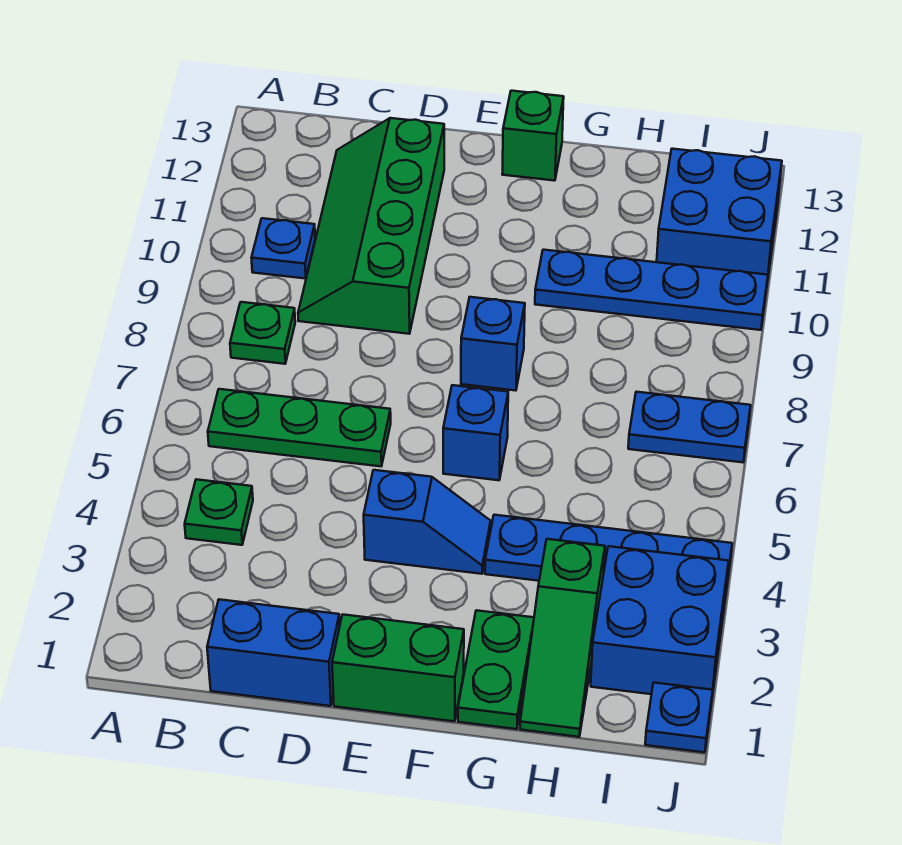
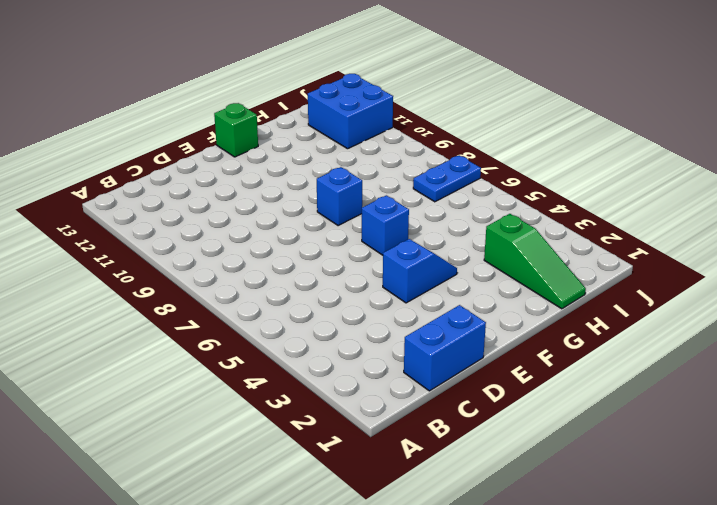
none -> green plate B4 level 1
none -> green plate B6:D6 level 1
none -> green plate B8 level 1

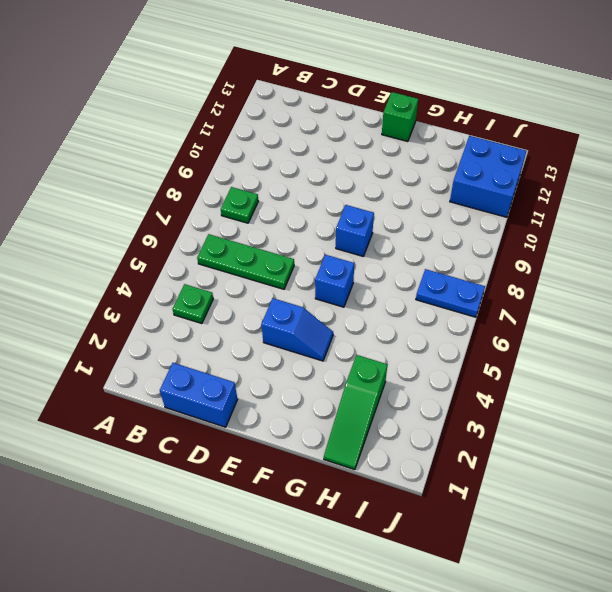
none -> blue plate B10 level 1
none -> green slope C9:D12 level 1 top D
none -> green brick E1:F1 level 1

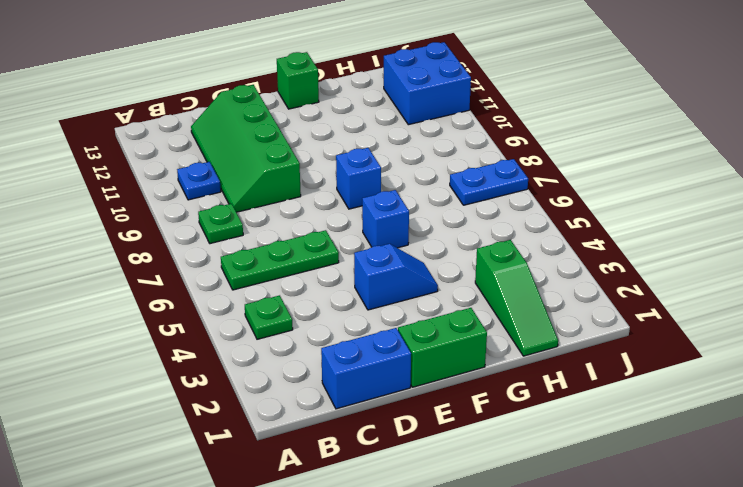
none -> green plate G1:G2 level 1
none -> blue plate G4:J4 level 1
none -> blue plate G10:J10 level 1

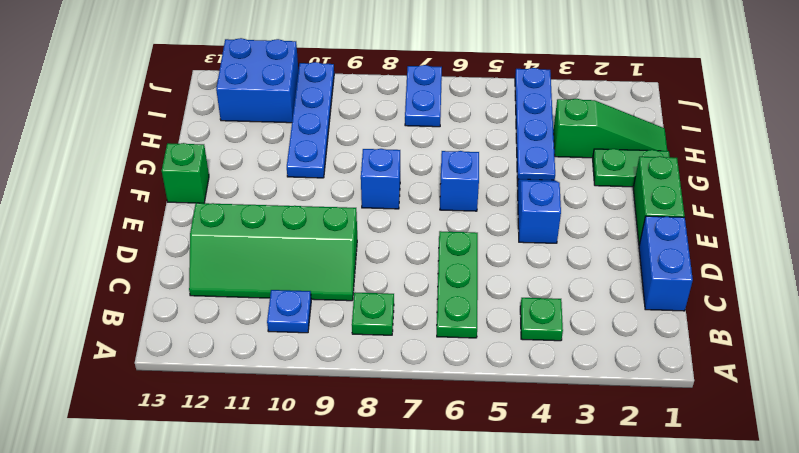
none -> blue brick I2:J3 level 1
none -> blue plate J1 level 1

